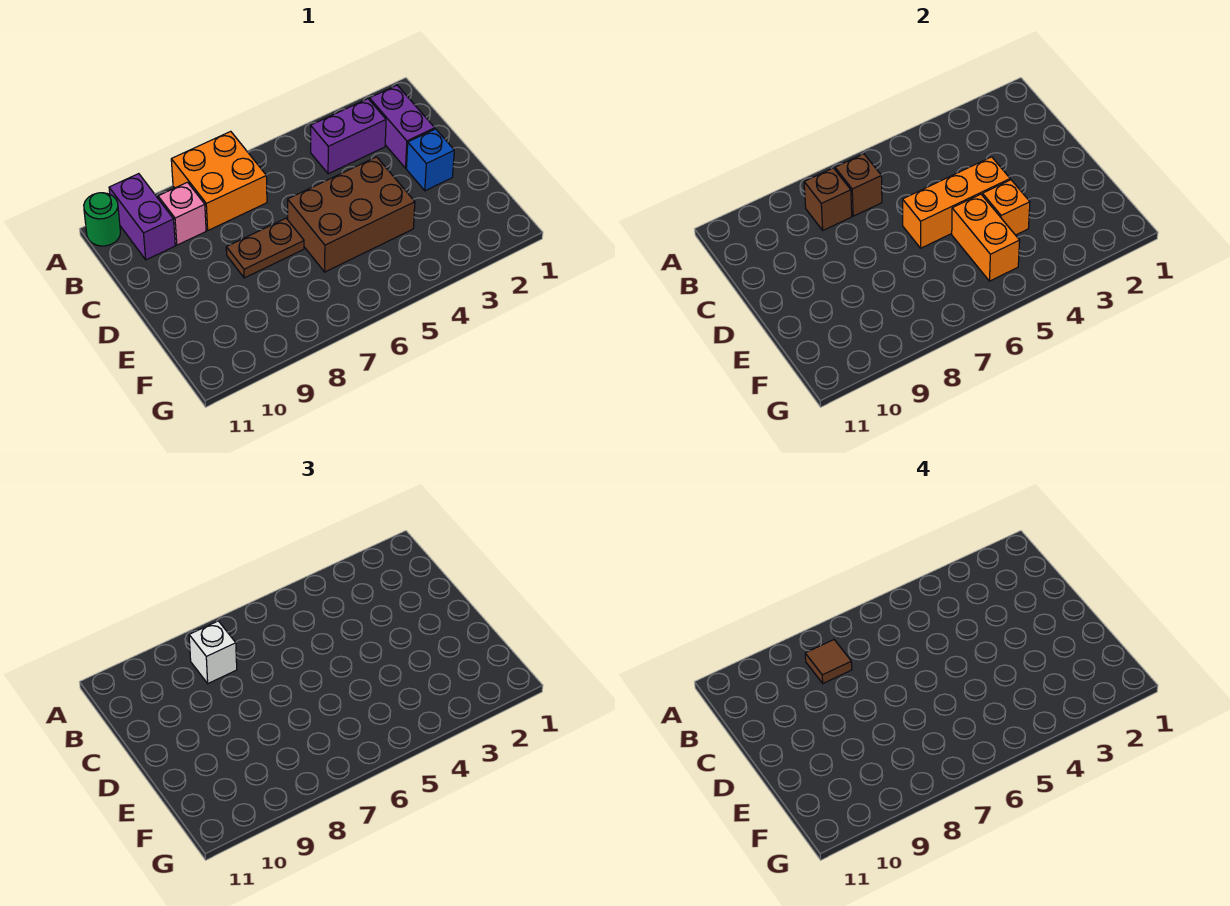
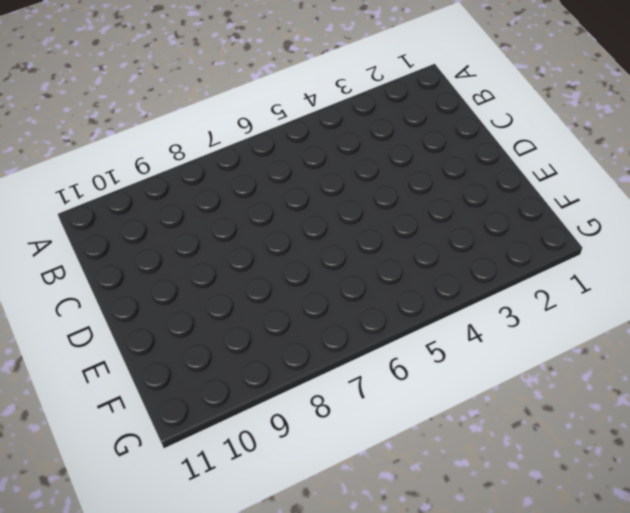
none -> orange brick A7:B8 level 1
none -> purple brick A10:B10 level 1
none -> green round brick A11 level 1

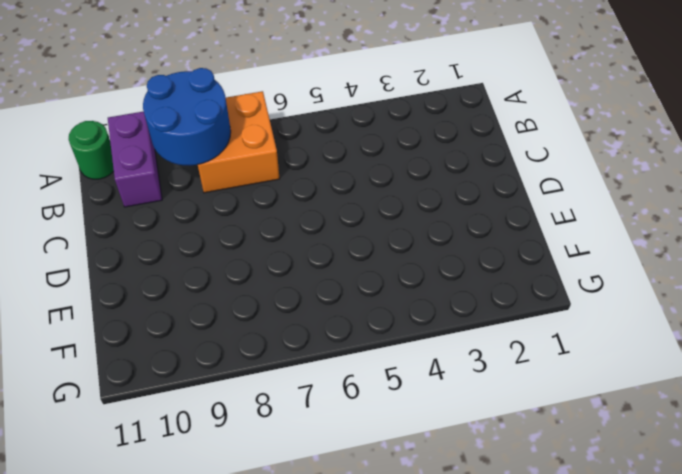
blue round brick A8:B9 level 2 -> brown brick B8 level 2
none -> purple brick B2:C2 level 1
none -> purple brick B3:B4 level 1
none -> pink brick B9 level 1

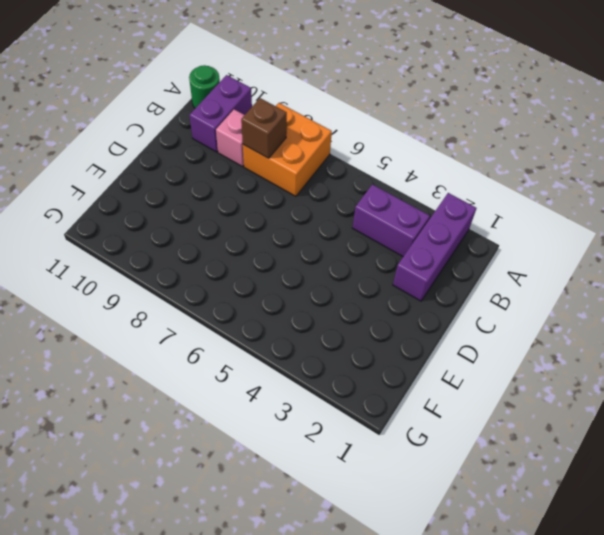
purple brick A2:C2 level 1 -> purple brick B2:C2 level 1
none -> blue brick D2 level 1
none -> brown brick D4:E6 level 1
none -> brown plate D7:D8 level 1

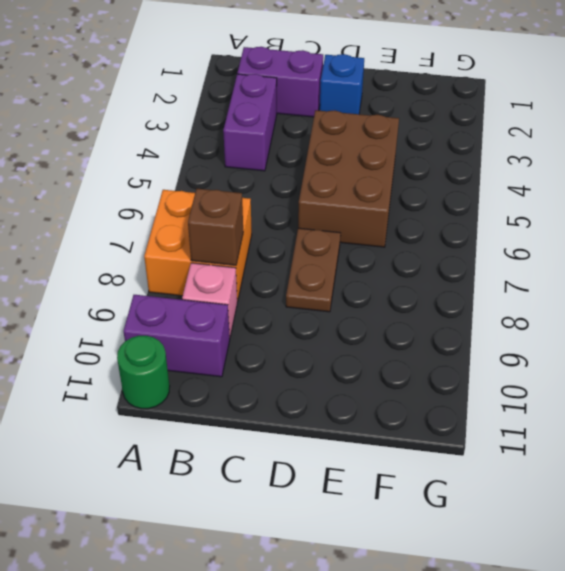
none -> brown brick B7 level 2
none -> orange brick D4:D6 level 2
none -> orange brick E4 level 2

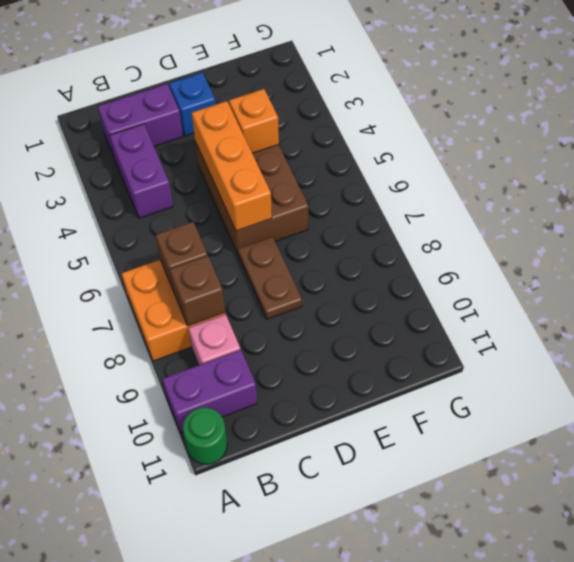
none -> orange brick E5:F5 level 2
none -> white brick B8 level 3
none -> brown tile B8 level 4

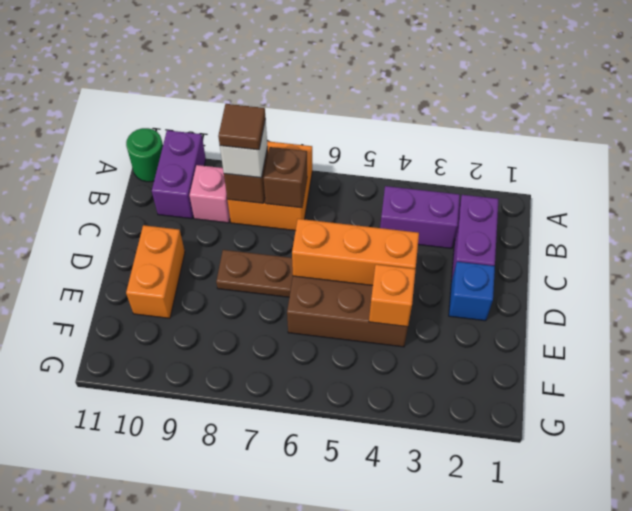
orange brick D10:E10 level 1 -> orange brick E5:F5 level 2

